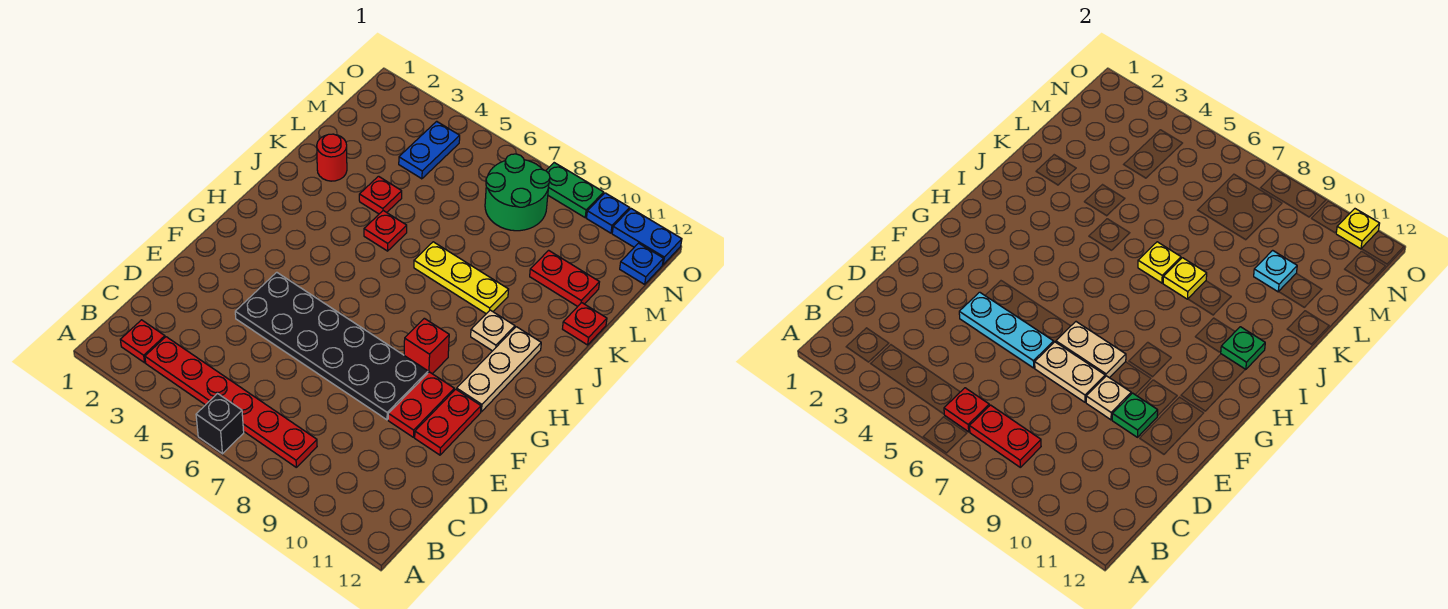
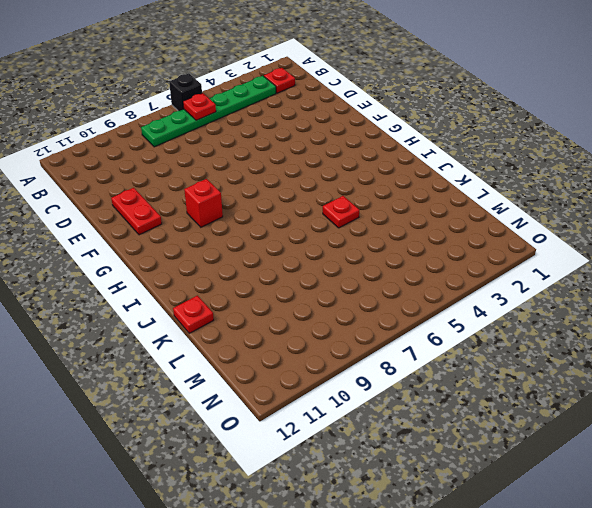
green plate B3:B8 level 1 -> red plate B3:B8 level 1
none -> black plate E4:F9 level 1
none -> red plate E10:F10 level 1
none -> tan plate G11:I11 level 1
none -> tan plate I10 level 1

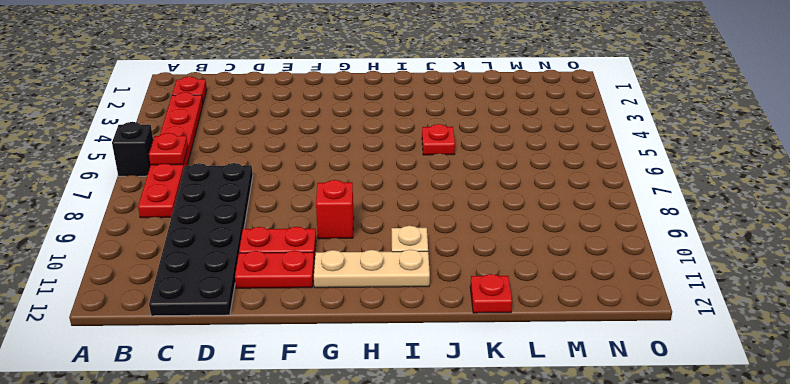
black plate C7:D12 level 1 -> black plate E4:F9 level 1
none -> yellow plate J7:J9 level 1
none -> red round brick K2 level 1
none -> red plate K4 level 1
none -> red plate L10:L11 level 1

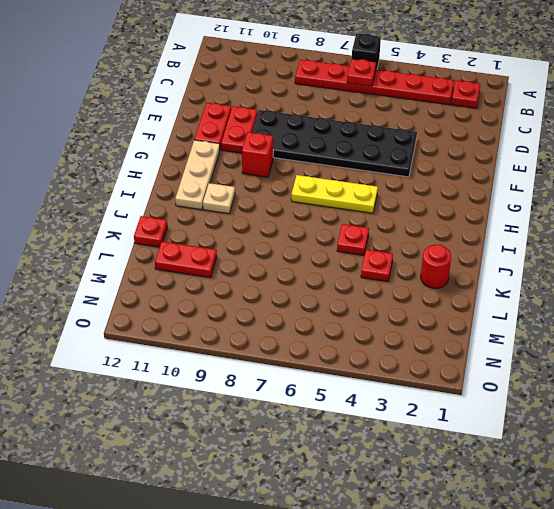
yellow plate H5:H7 level 1 -> yellow plate J7:J9 level 1
none -> blue plate M4:N4 level 1
none -> green round brick M7:N8 level 1
none -> blue plate N12 level 1
none -> green plate O8:O9 level 1

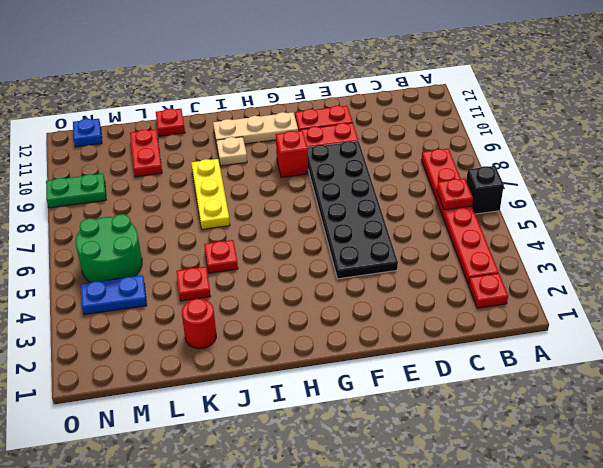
green round brick M5:N6 level 1 -> green round brick M7:N8 level 1
green plate N9:O9 level 1 -> green plate O8:O9 level 1
none -> blue plate O10 level 1
none -> blue plate O11:O12 level 1
none -> red plate B7:B8 level 2
none -> cyan plate E4:E6 level 2

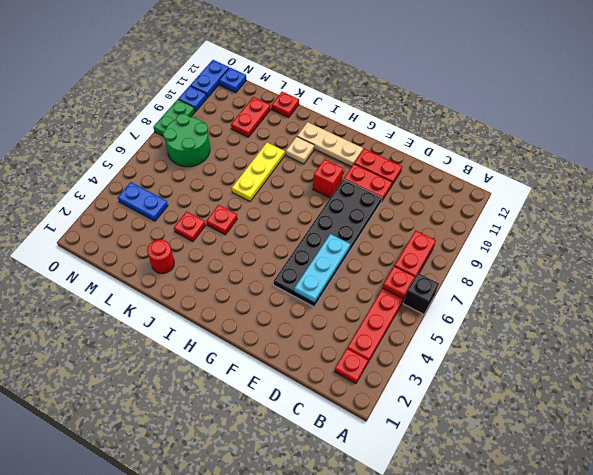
none -> tan plate E7:E8 level 2
none -> tan plate E9 level 2
none -> green plate E10 level 2
none -> tan plate F7:F8 level 2

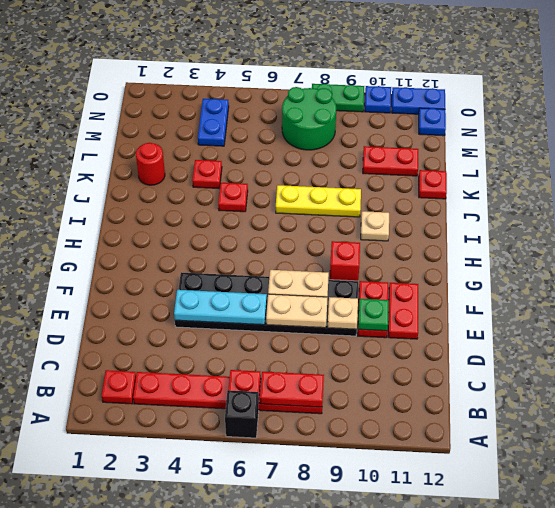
none -> tan plate G11:I11 level 1
none -> green plate I11 level 2
none -> yellow plate J7 level 2
none -> yellow plate J8 level 2

